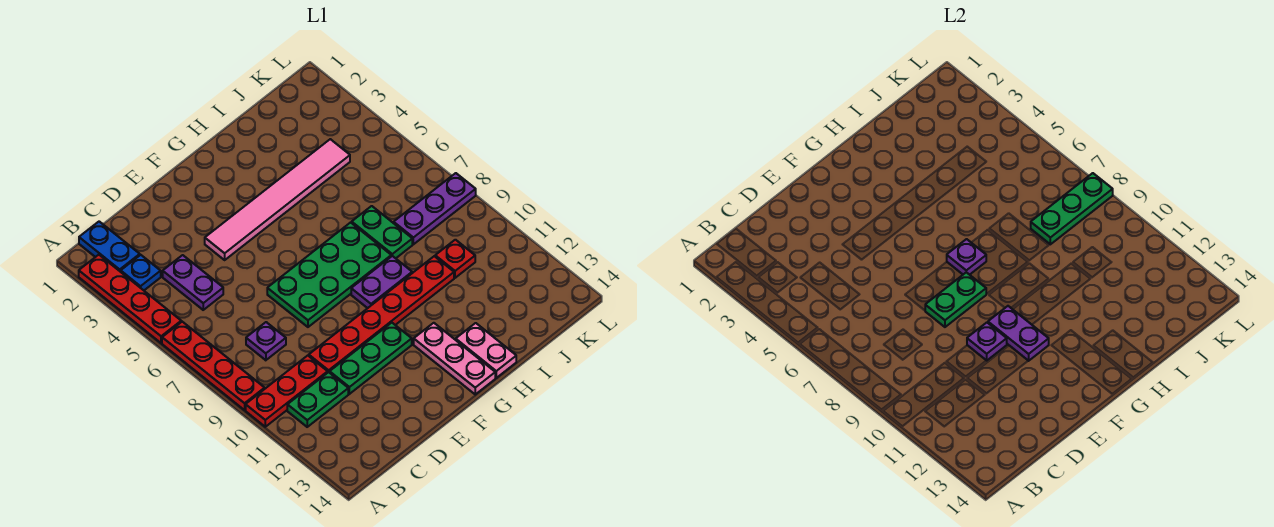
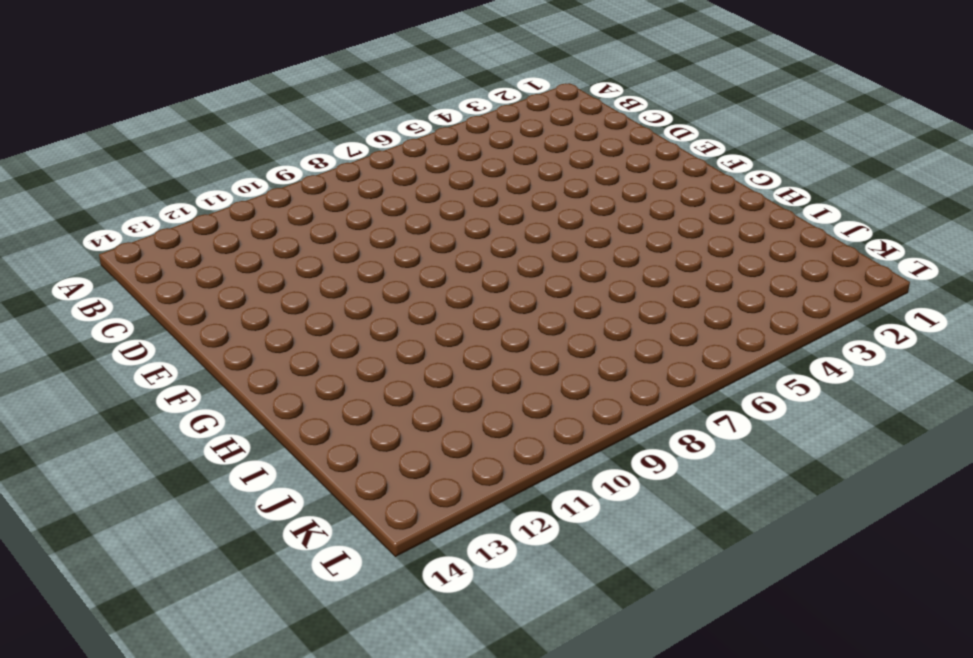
none -> red plate A2:A5 level 1
none -> red plate A6:A9 level 1
none -> red plate A10:C10 level 1

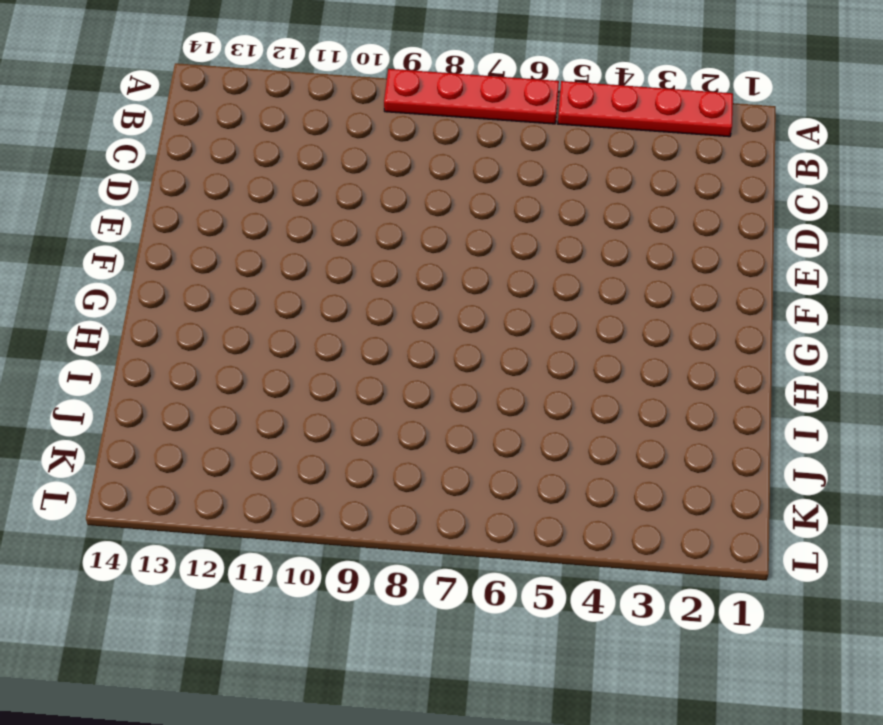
none -> red plate A10:C10 level 1
none -> blue plate B1:B2 level 1
none -> blue plate B3 level 1

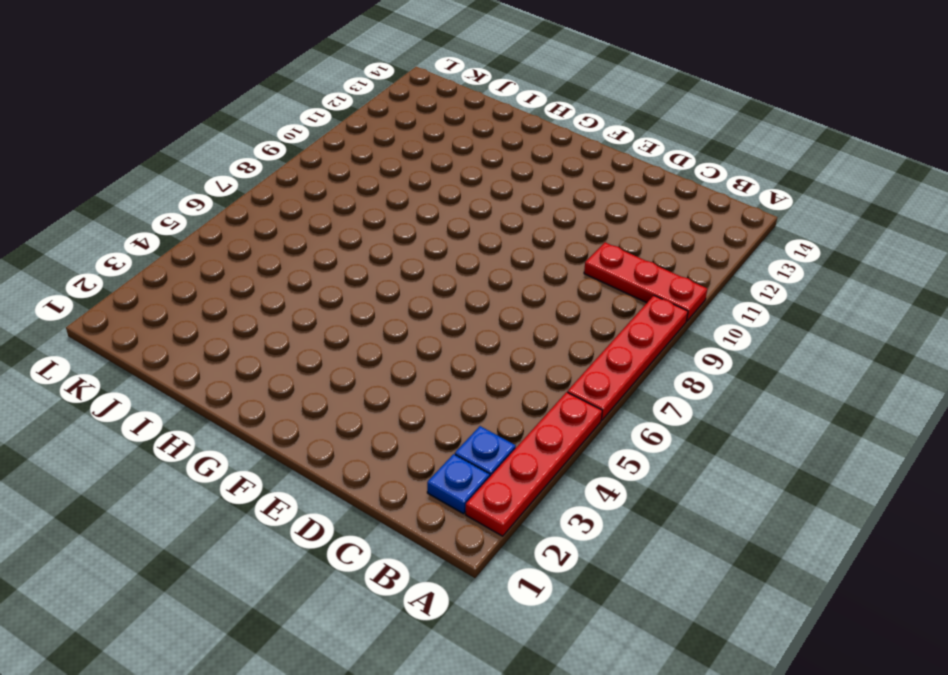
blue plate B2 level 1 -> blue plate B1:B2 level 1
none -> green plate B11:C11 level 1
none -> purple plate C4:C5 level 1
none -> purple plate C8 level 1

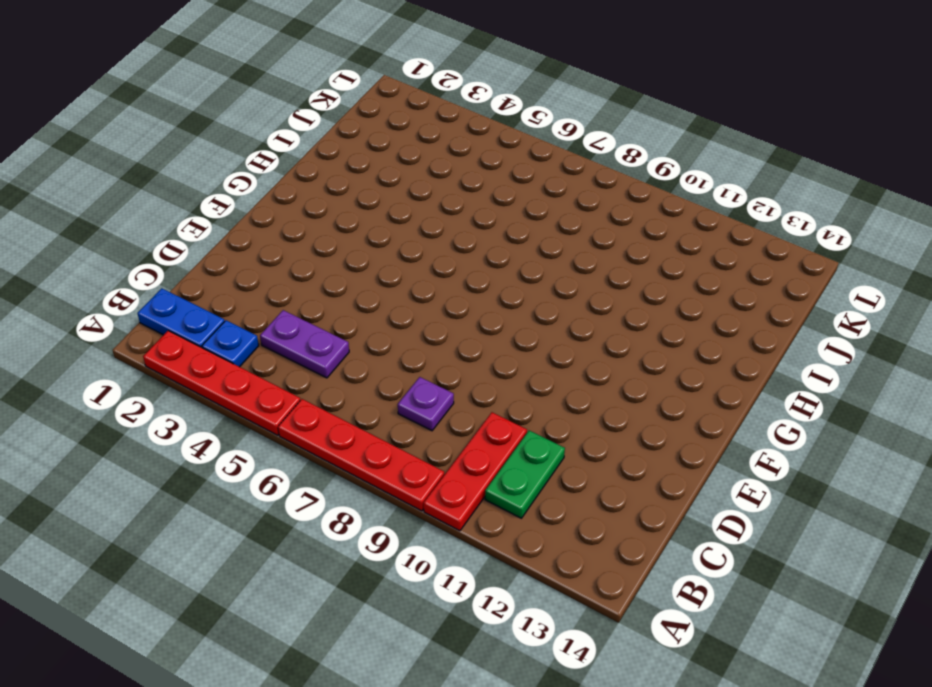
none -> red plate D10:I10 level 1
none -> green plate D11:F11 level 1
none -> pink tile E4:J4 level 1

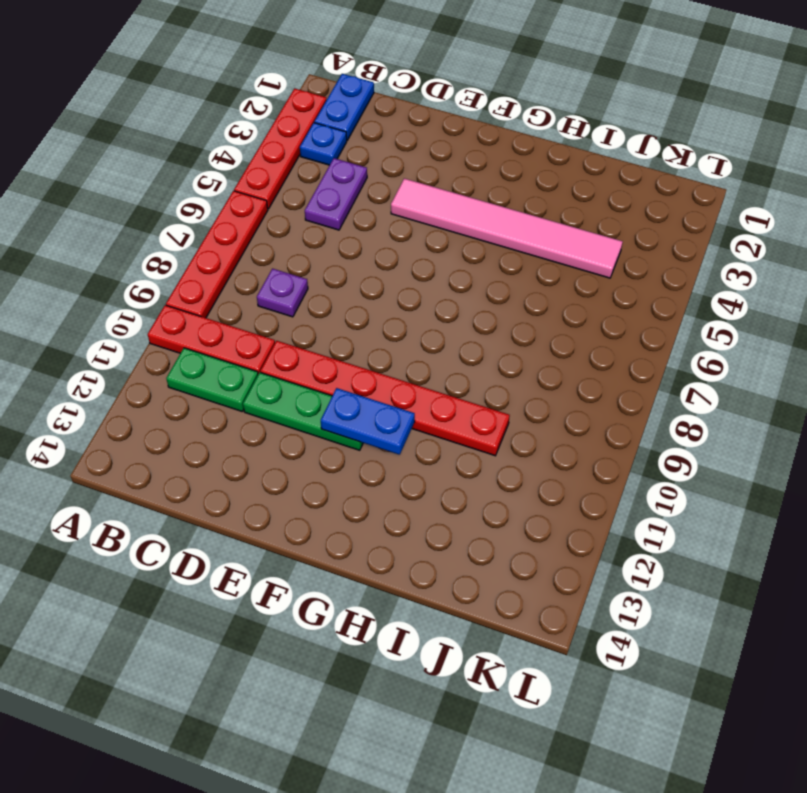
blue plate F11:G11 level 2 -> purple plate F10:F11 level 2
none -> green plate E7:H8 level 1
none -> purple plate G9:H9 level 1
none -> pink plate G12:G14 level 1

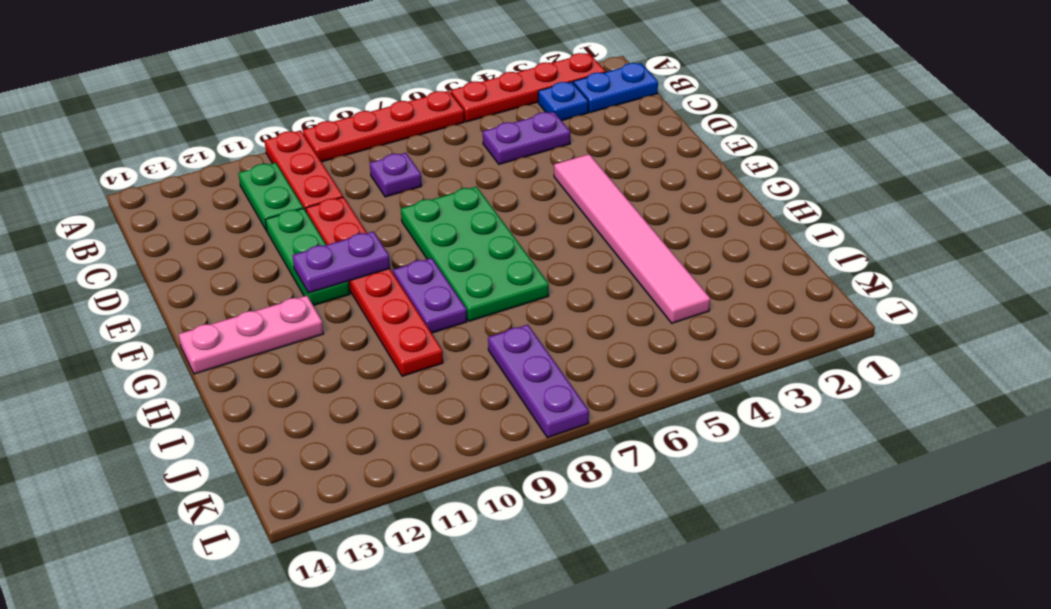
none -> pink plate H13:H14 level 1
none -> green plate I7:I8 level 1
none -> red plate J10 level 1

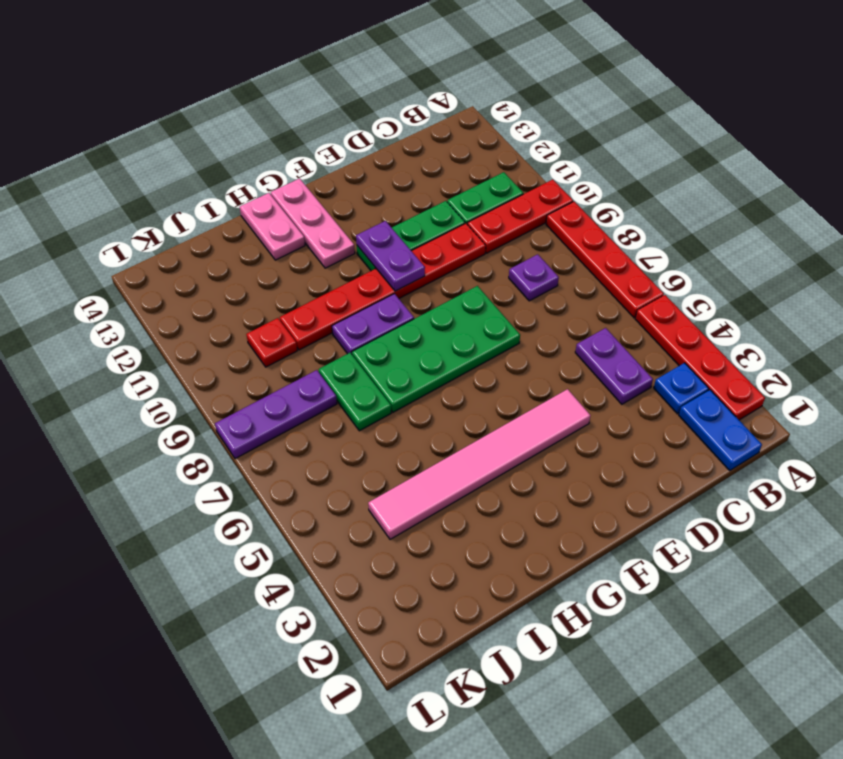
none -> green plate E8:F8 level 2
none -> purple plate E10 level 2
none -> purple plate G7 level 2

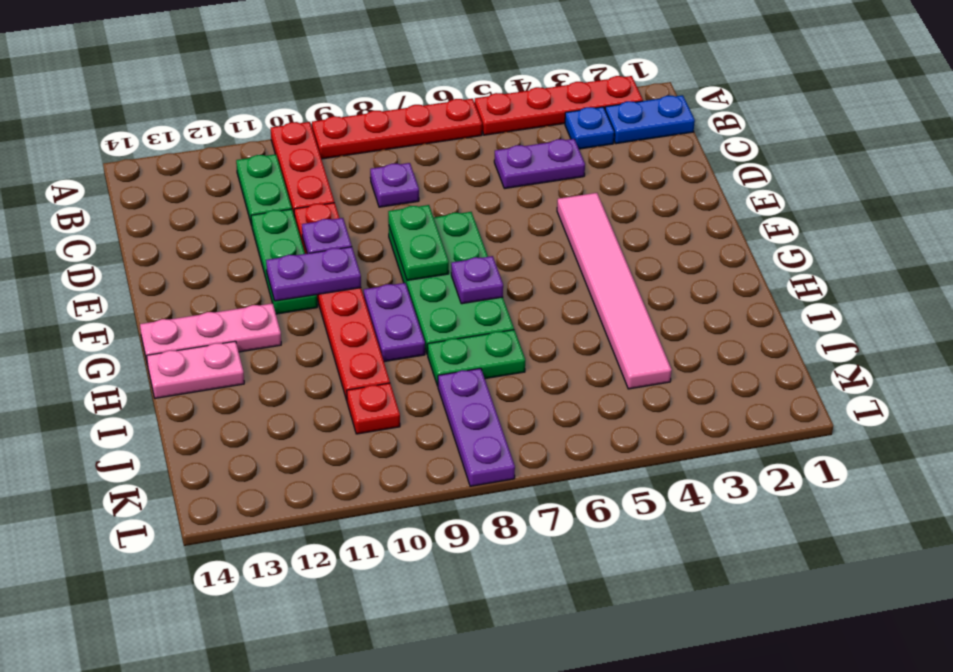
none -> green plate J8:L8 level 2

